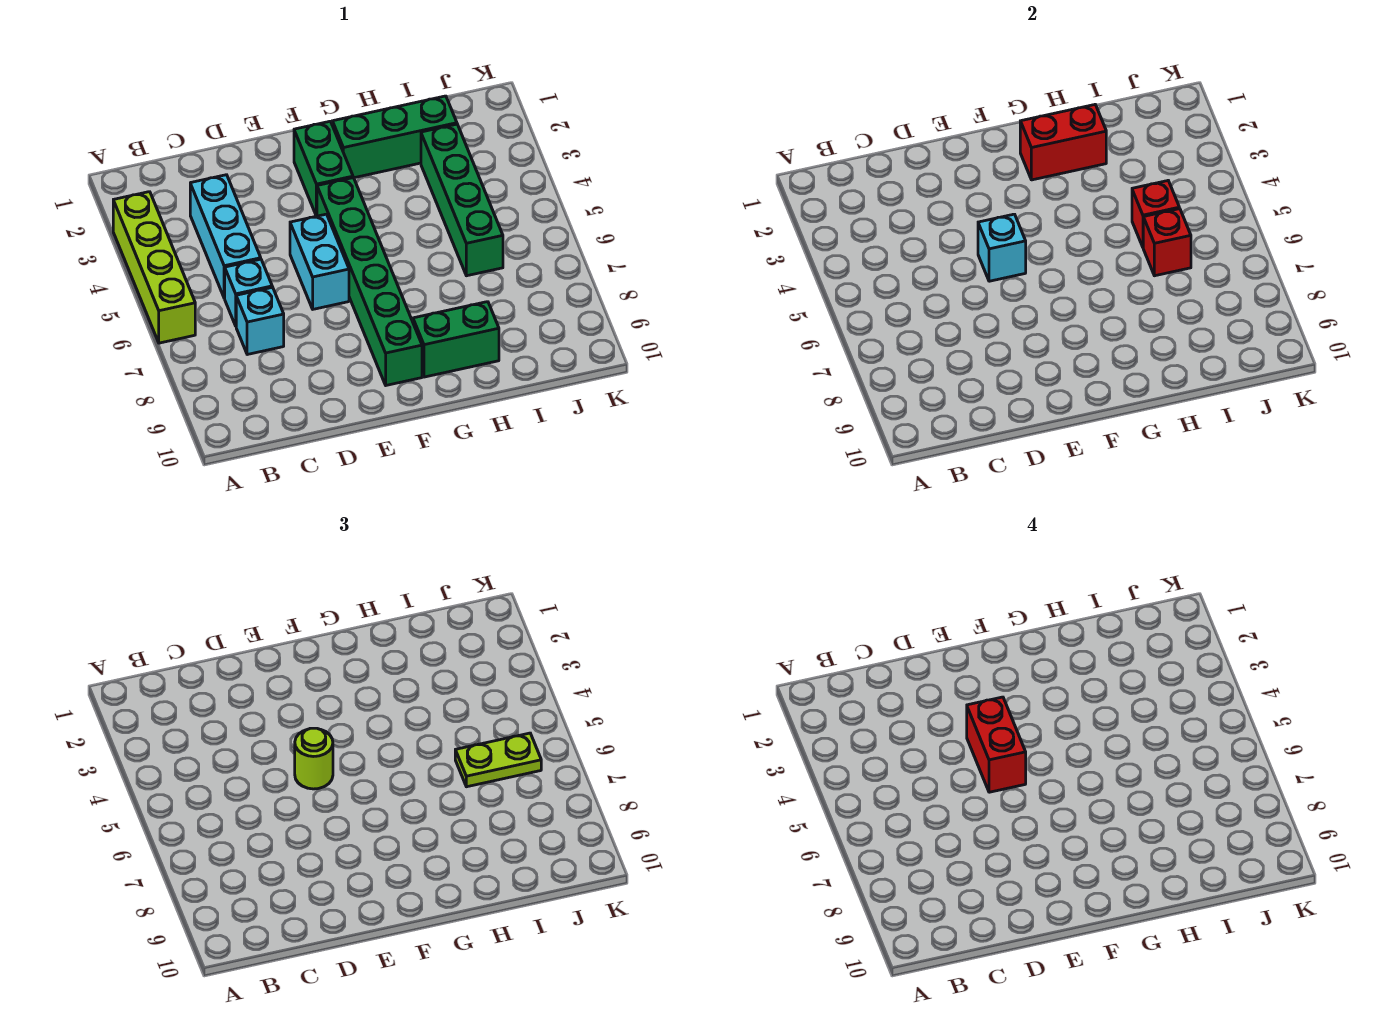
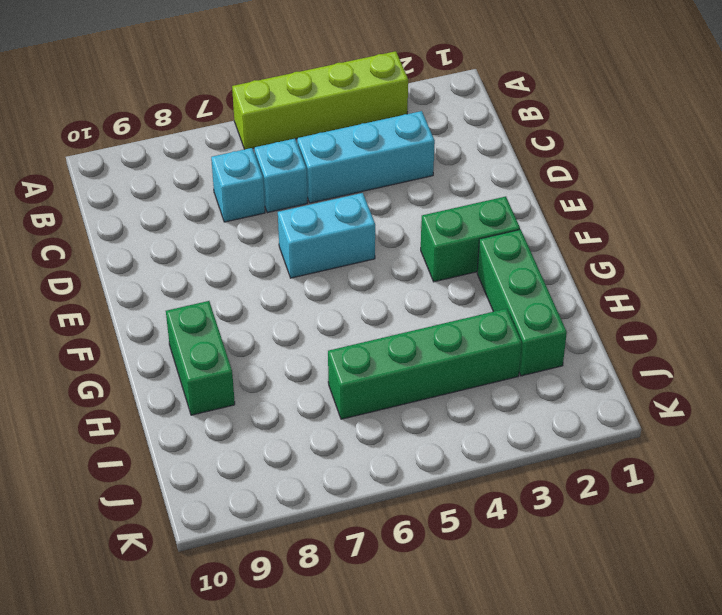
none -> green brick F4:F9 level 1
none -> cyan brick E5 level 2
none -> red brick G2:H2 level 2

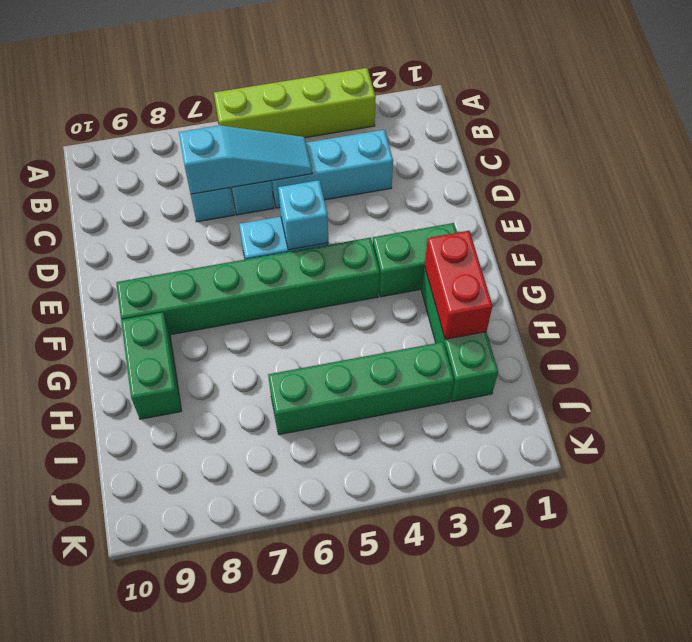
cyan slope C5:C7 level 2 top 7 -> none
none -> red brick I5 level 2
none -> red brick I6 level 2
none -> lime round brick E5 level 3

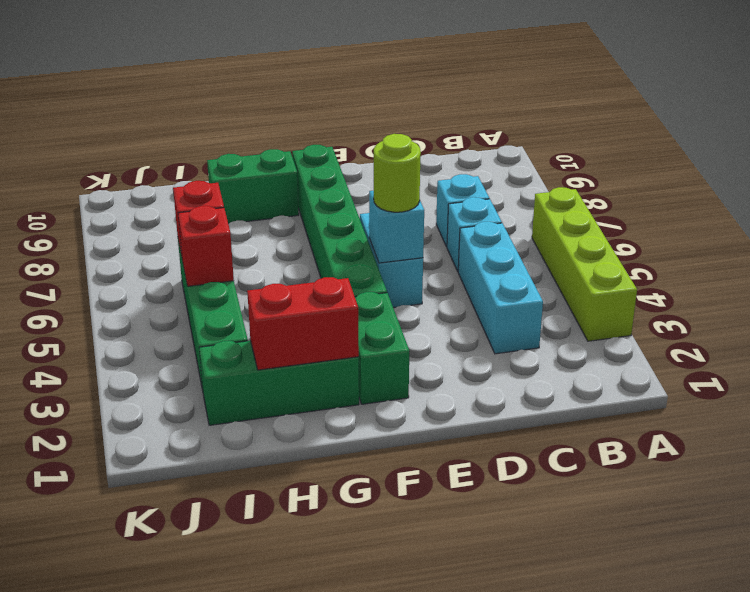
none -> lime plate I6:J6 level 3
none -> red brick E4:E5 level 4

